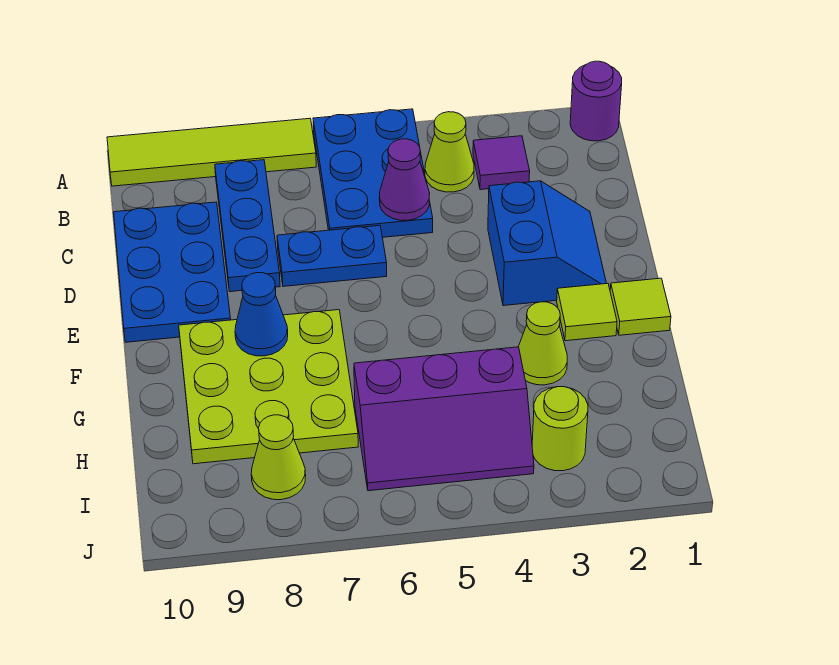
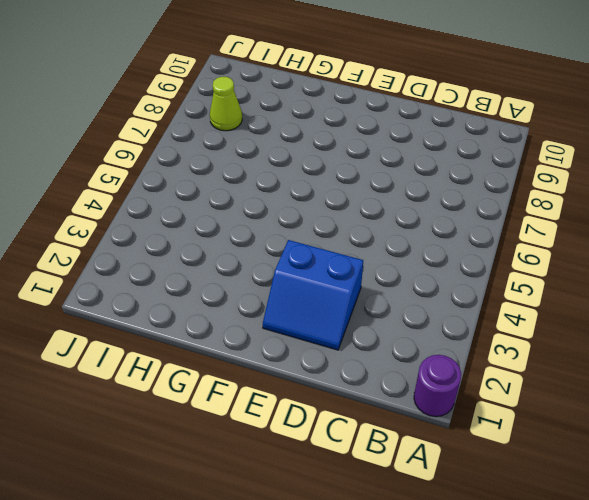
none -> blue plate A5:C6 level 1
none -> lime tile A7:A10 level 1
none -> purple tile B3 level 1

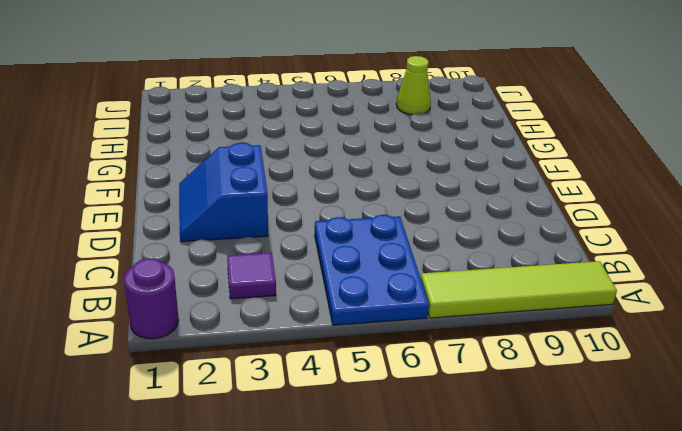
none -> lime cone B4 level 1
none -> blue plate B8:D8 level 1
none -> blue plate C9:E10 level 1

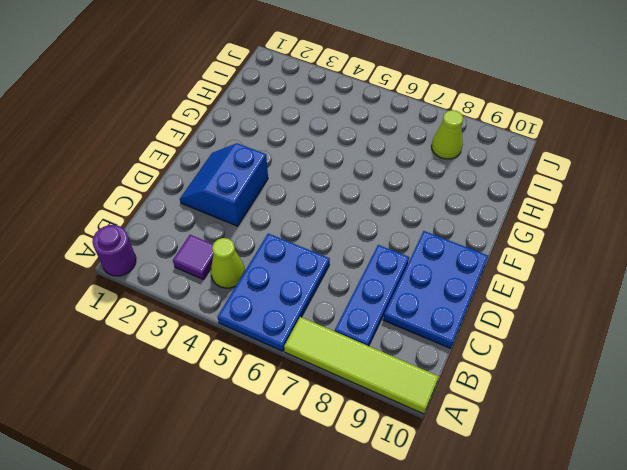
none -> blue plate D6:D7 level 1
none -> lime tile F1 level 1
none -> lime tile F2 level 1

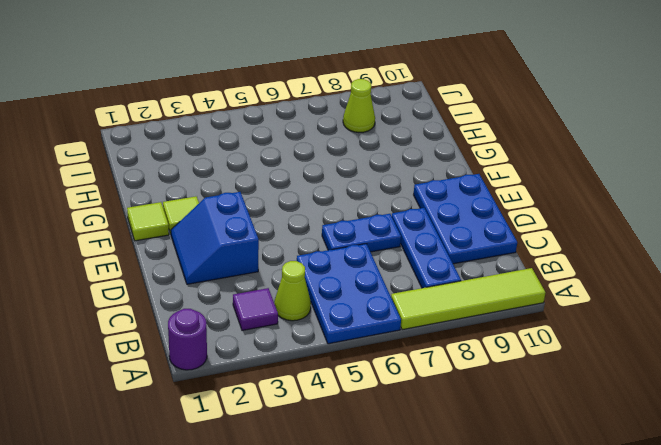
none -> lime plate F7:H9 level 1
none -> lime cone G3 level 1
none -> purple slope H4:I6 level 1 top H

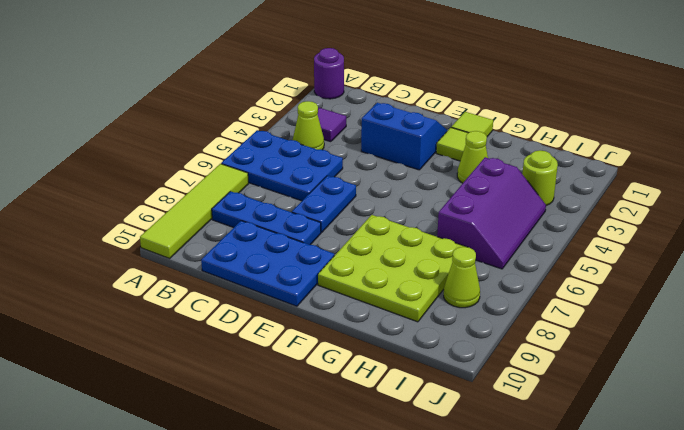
none -> purple cone C5 level 2
none -> blue cone F8 level 2

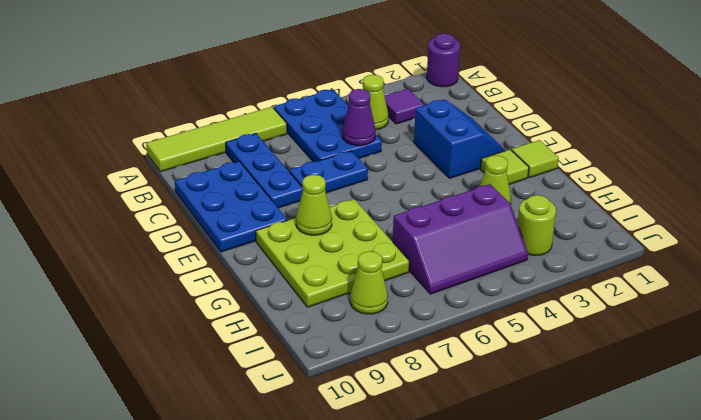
lime cone F8 level 2 -> blue cone F8 level 2

